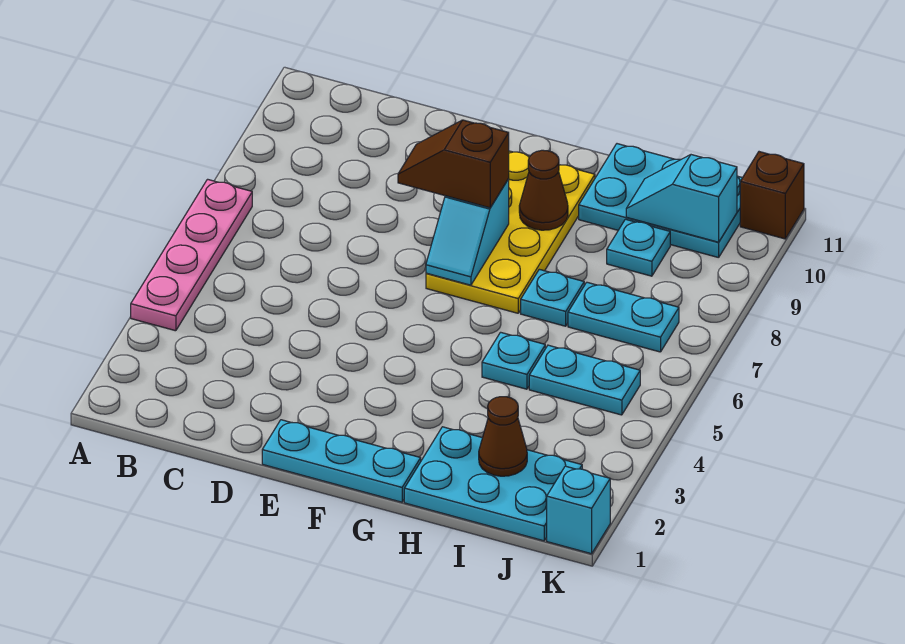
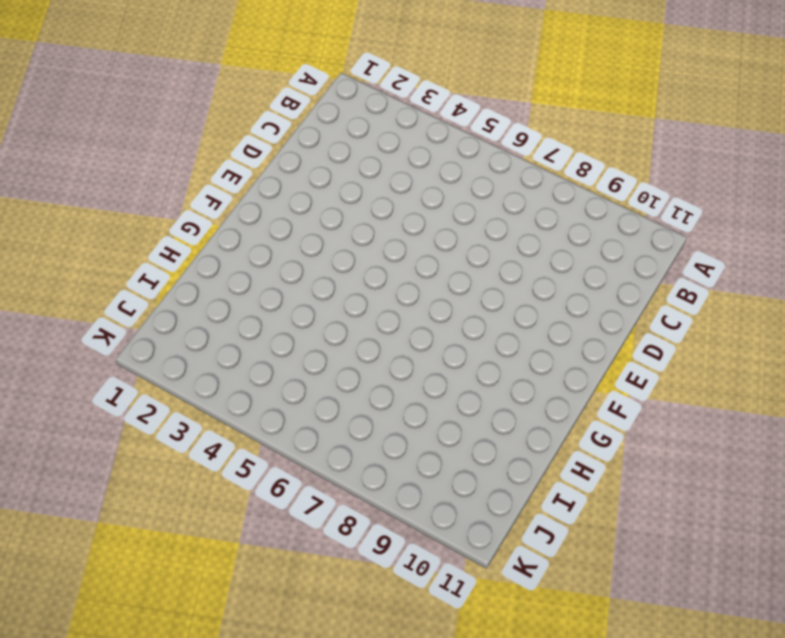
none -> pink plate A4:A7 level 1
none -> cyan plate E1:G1 level 1
none -> yellow plate F7:G10 level 1

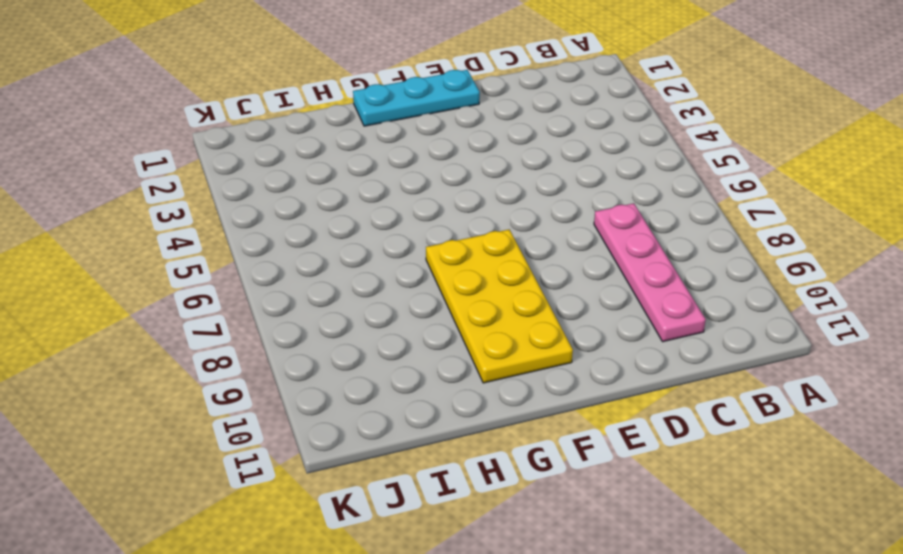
pink plate C7:C10 level 1 -> pink plate A4:A7 level 1
none -> cyan plate H1:J2 level 1
none -> cyan plate H5 level 1
none -> cyan plate H7 level 1

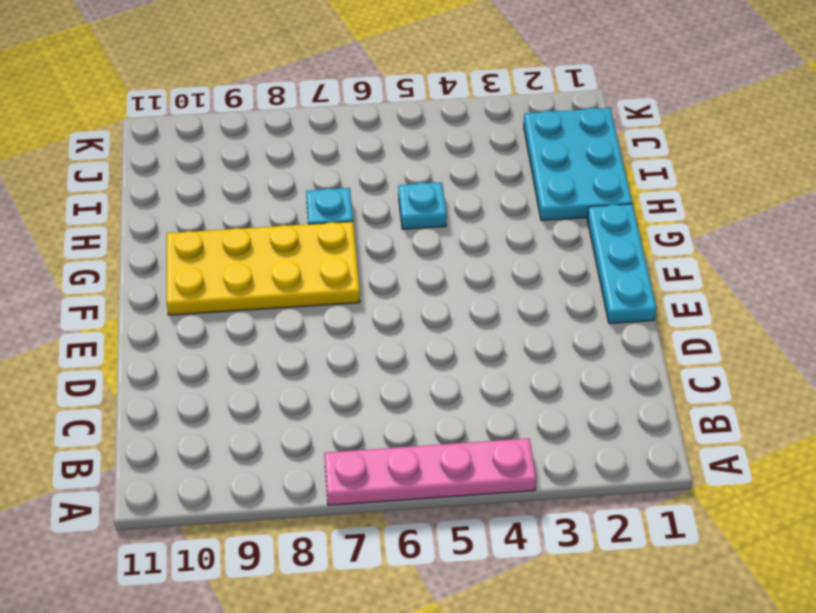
none -> cyan plate H10:J11 level 1
none -> cyan plate I5:J5 level 1
none -> cyan plate I7:J7 level 1

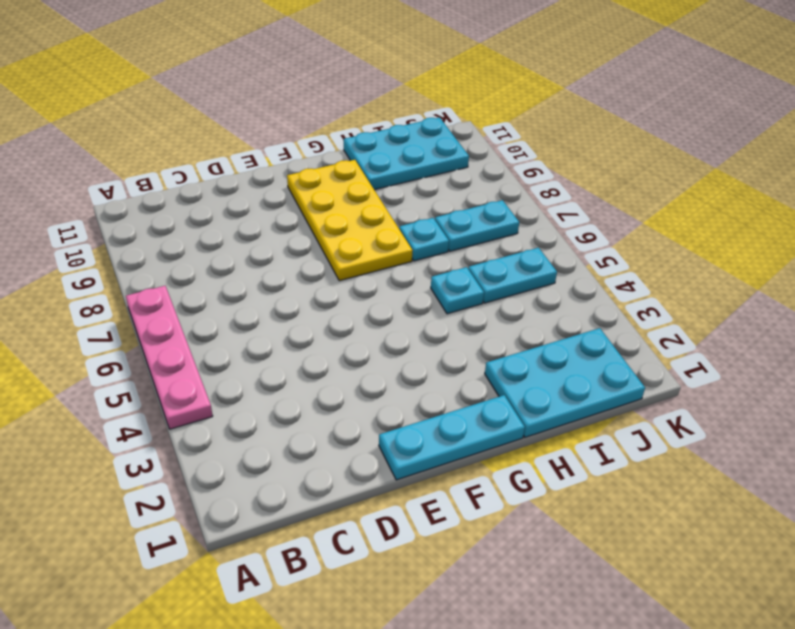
none -> cyan plate I9 level 1
none -> cyan brick K1 level 1
none -> brown brick K11 level 1

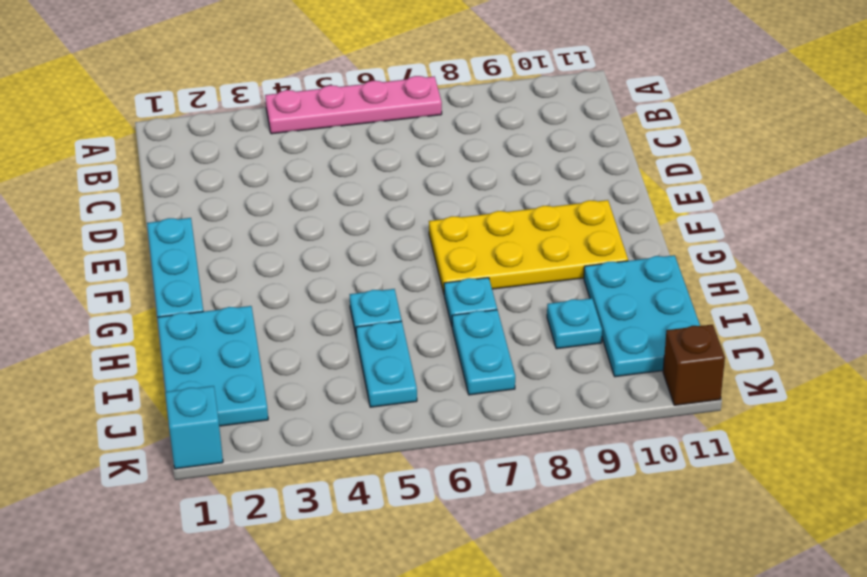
none -> cyan slope F7:F8 level 2 top 8
none -> brown cone G9 level 2
none -> brown cone I2 level 2

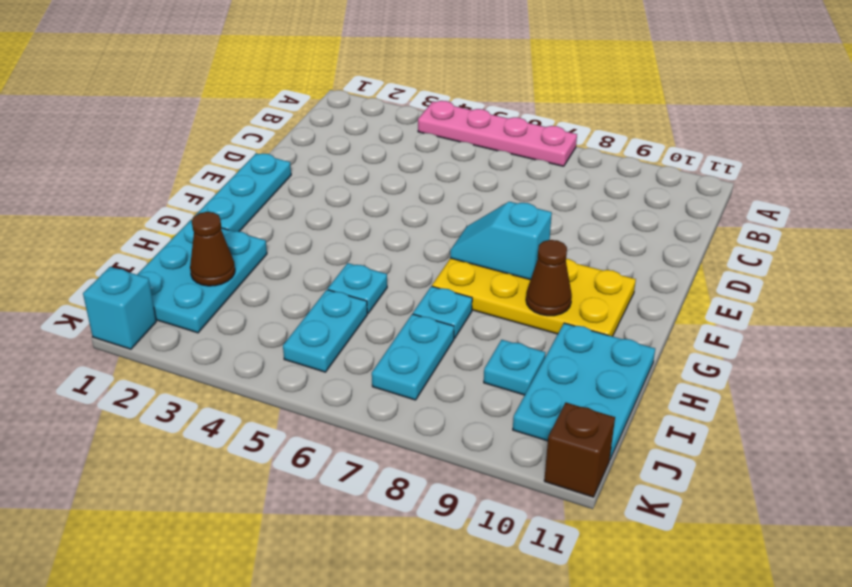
none -> cyan slope I10:J10 level 2 top J
none -> brown slope E8:F8 level 3 top F

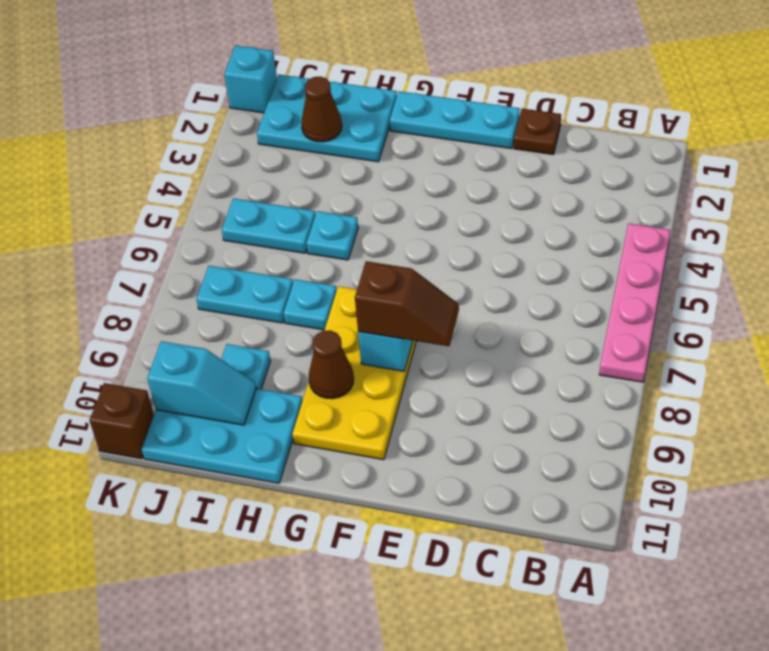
brown plate D1 level 1 -> none

